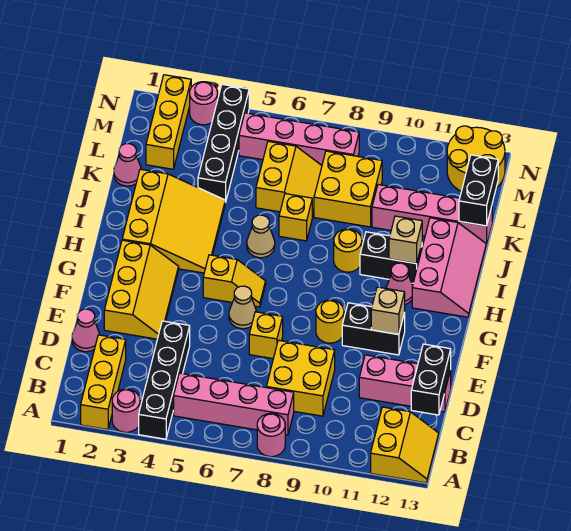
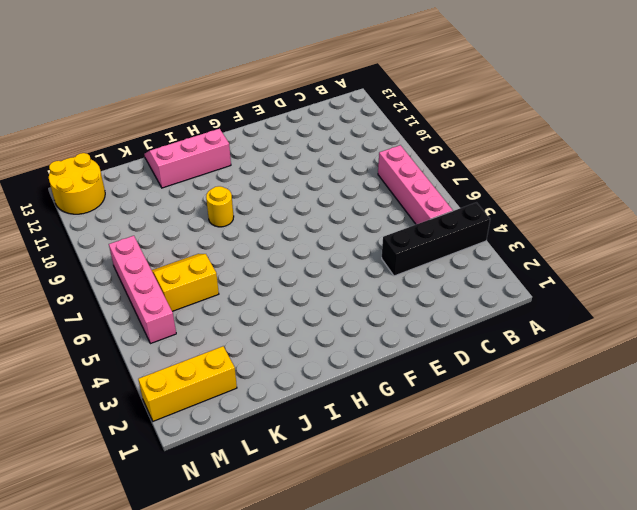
none -> yellow brick A2:C2 level 1
none -> pink round brick A3 level 1
none -> pink round brick A8 level 1
none -> yellow slope A12:B13 level 1 top 12

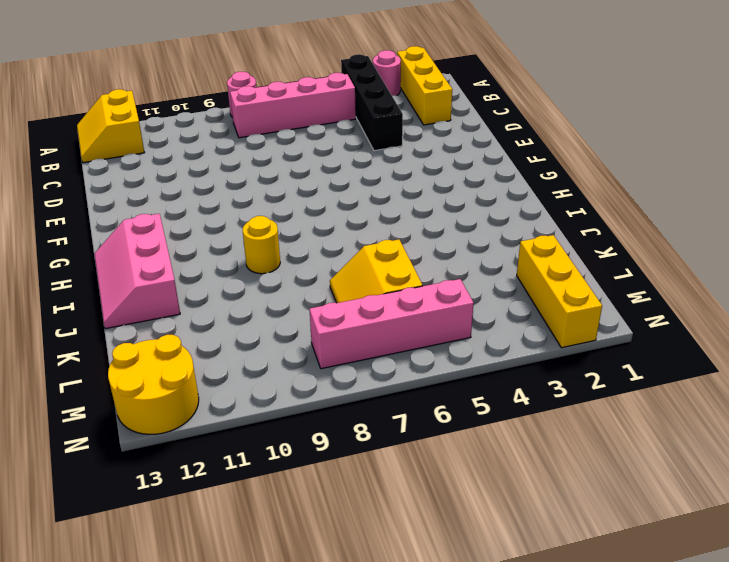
none -> yellow brick C8:D9 level 1
none -> pink cone D1 level 1
none -> pink brick D11:D13 level 1
none -> yellow slope E2:G3 level 1 top 2

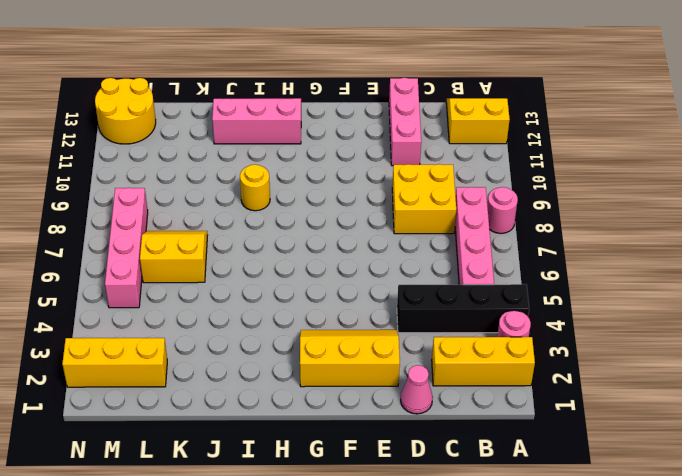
none -> yellow brick E7 level 1
none -> tan cone F6 level 1
none -> yellow round brick F9 level 1
none -> black brick F10:F11 level 1

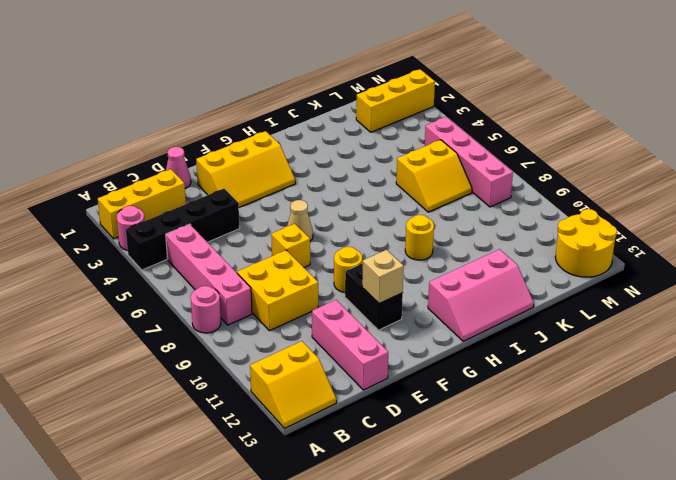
none -> yellow slope G5:G6 level 1 top 5
none -> yellow slope H2:J4 level 1 top 2
none -> pink cone H11 level 1
none -> tan cone I6 level 1

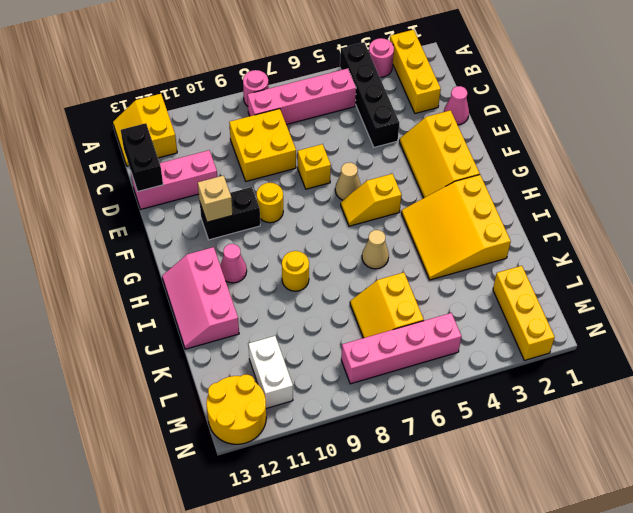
white brick L11:M11 level 1 -> none
none -> black brick I10:I11 level 1
none -> yellow brick J7 level 1
none -> pink cone K1 level 1
none -> black brick K4:N4 level 1

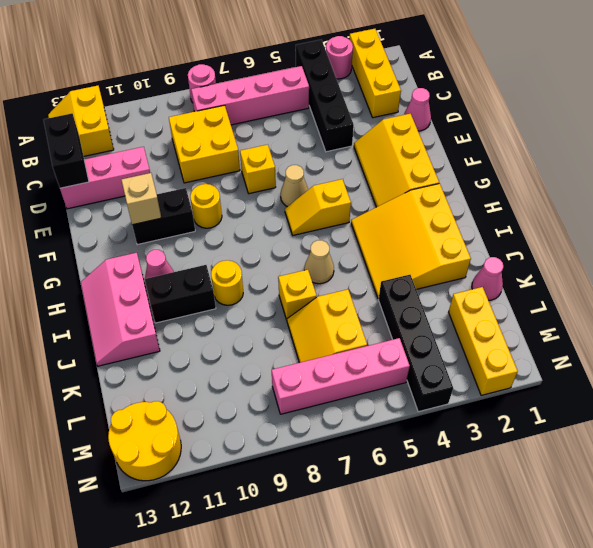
none -> yellow brick K8:L9 level 1
none -> pink brick K10:K13 level 1
none -> pink round brick N3 level 1
none -> tan brick I11 level 2

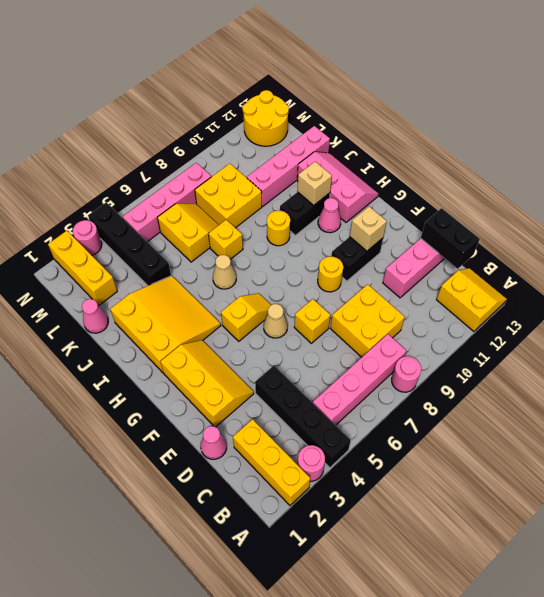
none -> black brick K13:L13 level 2

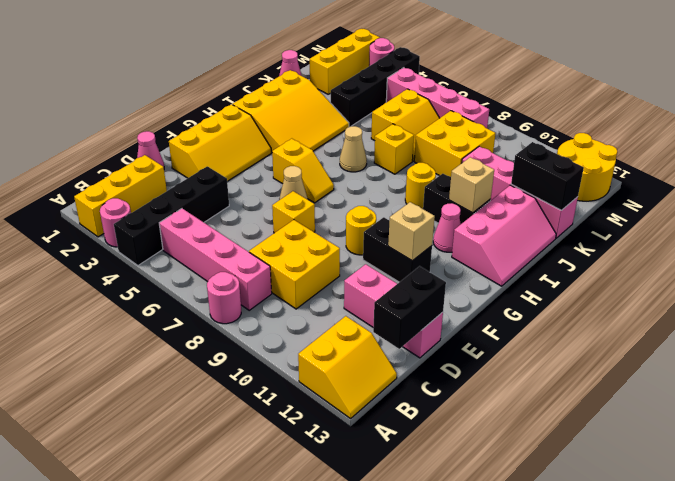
black brick K12:K13 level 2 -> black brick K13:L13 level 2

